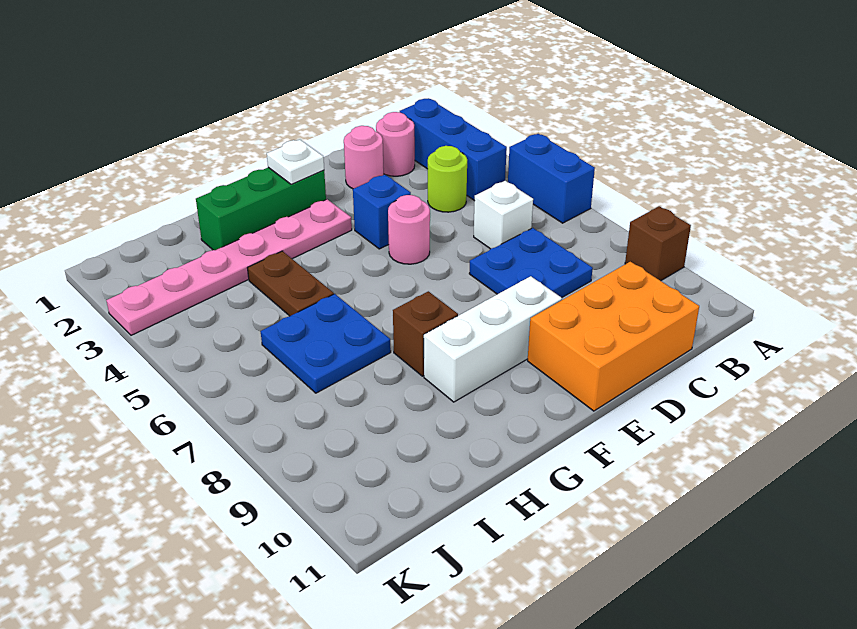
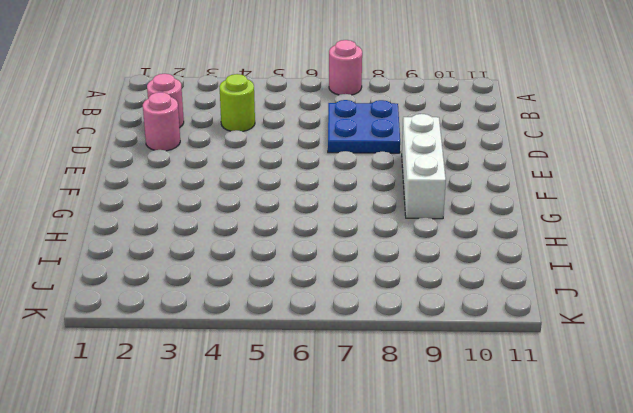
pink round brick A7 level 1 -> pink round brick E5 level 1
none -> blue brick A5:A6 level 1
none -> brown brick A9 level 1
none -> blue brick B2:B4 level 1

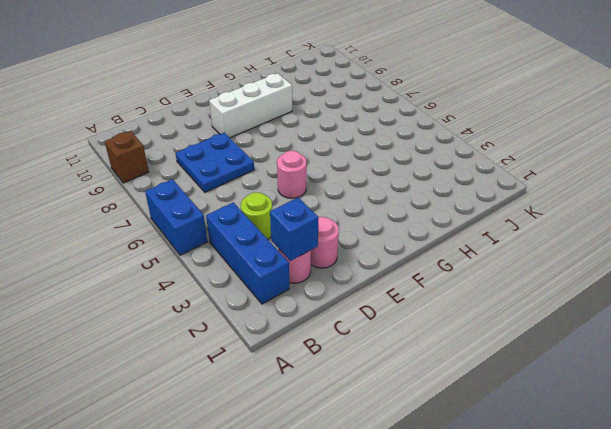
blue brick C2 level 2 -> blue brick E4 level 1
none -> white brick C6 level 1
none -> orange brick C10:E11 level 1
none -> green brick F2:H2 level 1

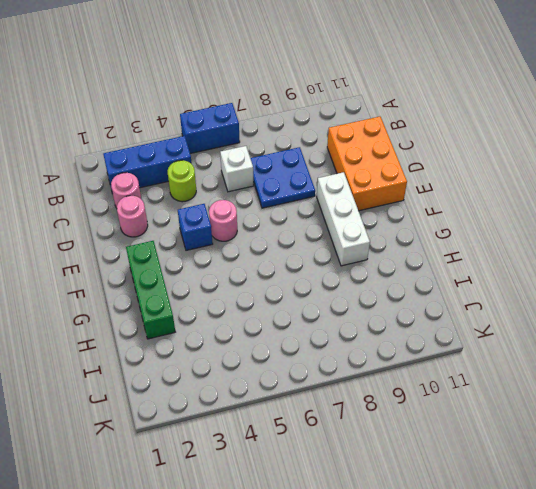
none -> brown brick A9 level 1
none -> pink plate F3:K3 level 1
none -> brown brick G8 level 1

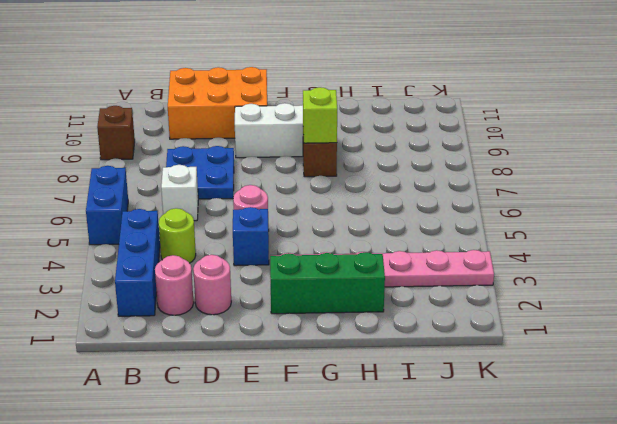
lime brick G8 level 2 -> none
none -> brown plate H4:H5 level 1
none -> blue plate H6:I7 level 1
none -> white plate F2 level 2

